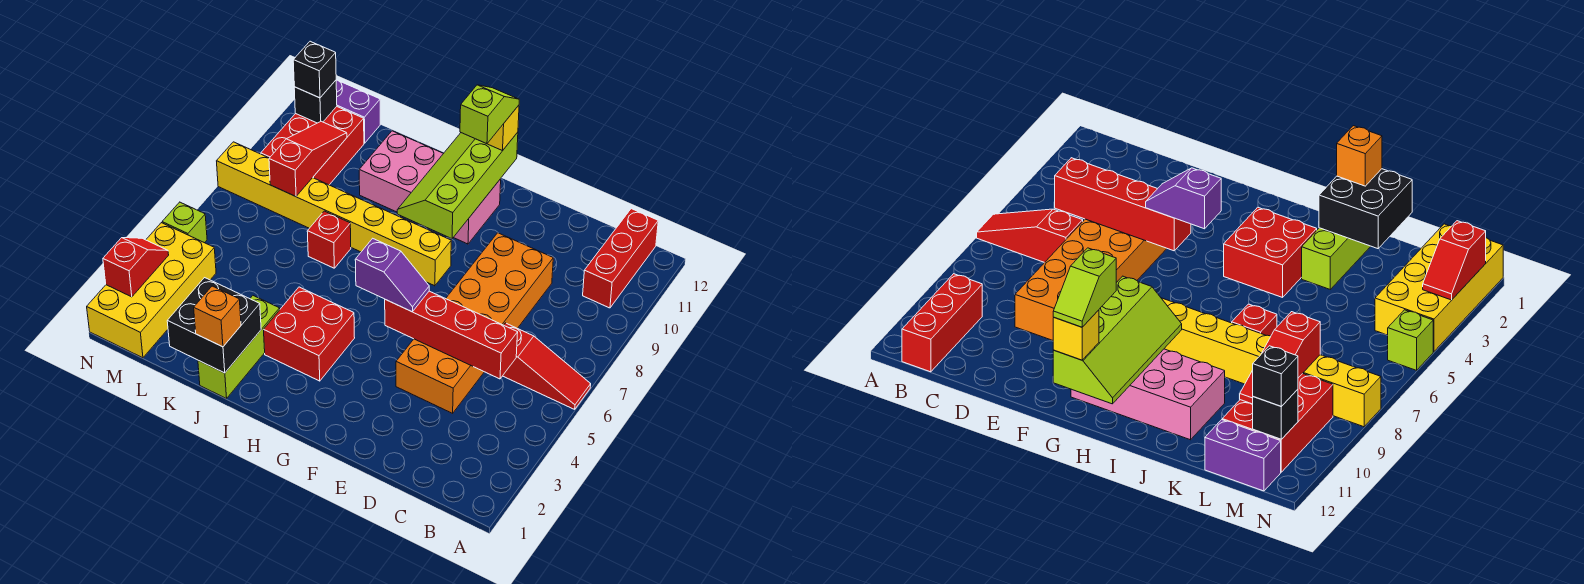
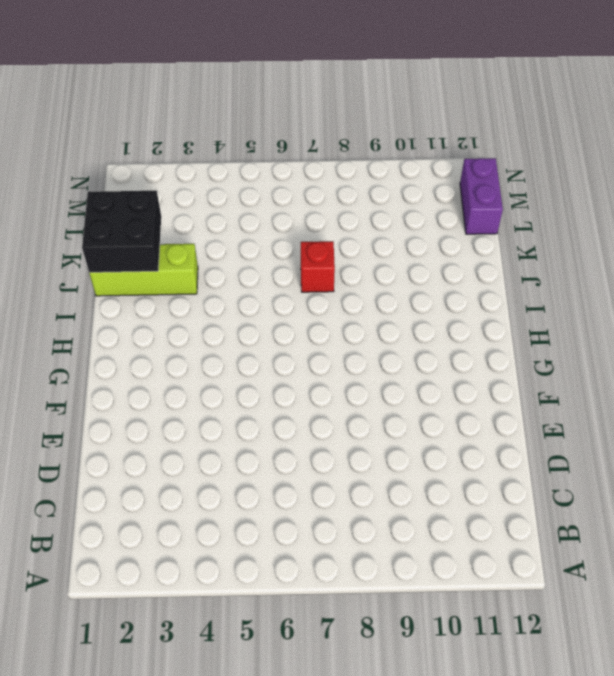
none -> red slope A6:C6 level 1 top C
none -> red brick B10:B12 level 1
none -> orange brick D4:E9 level 1

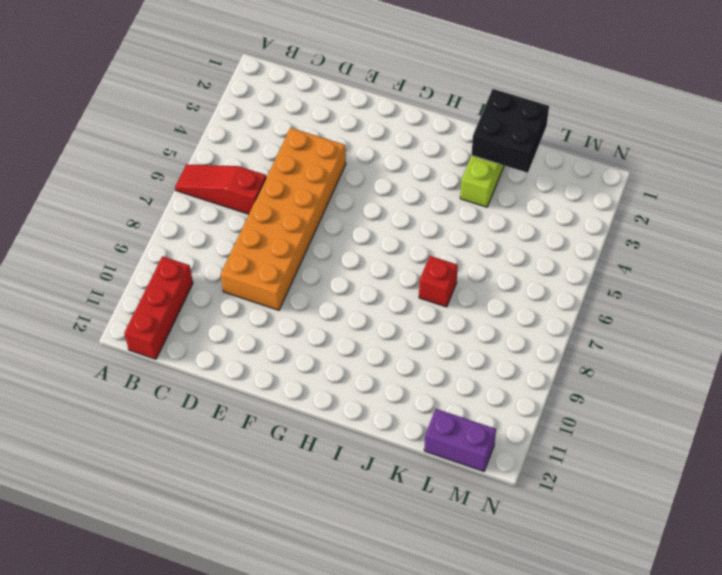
none -> yellow brick G8:N8 level 1
none -> pink brick G10:J11 level 1
none -> red brick H3:I4 level 1

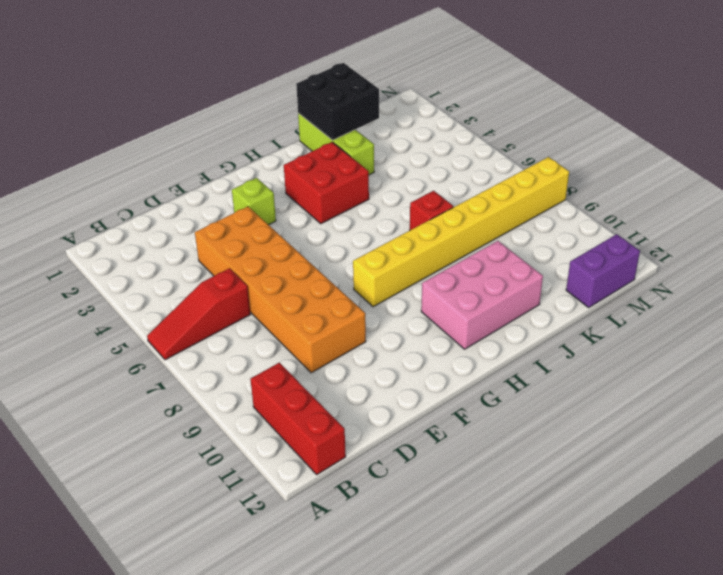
lime brick F3 level 1 -> lime brick N5 level 1
pink brick H10:J11 level 1 -> pink brick G10:J11 level 1
none -> red brick L9:M11 level 1
none -> yellow brick M1:N4 level 1
none -> red brick C5:F5 level 2

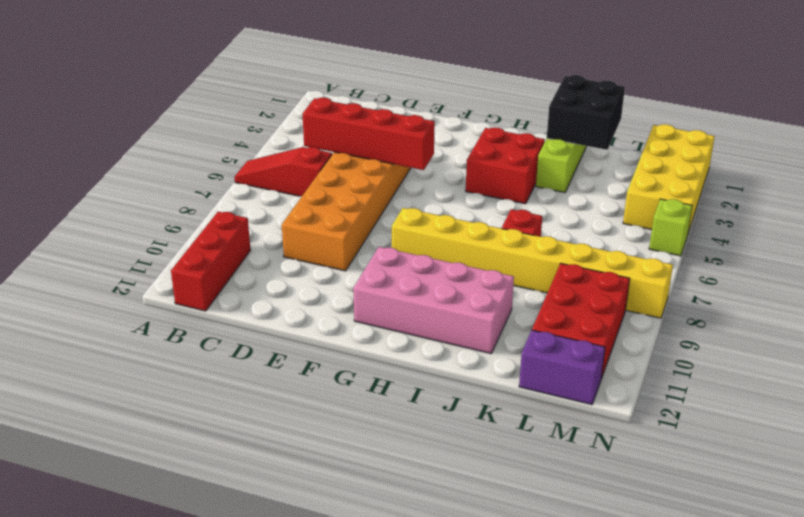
none -> lime slope G9:H12 level 2 top G
none -> red slope L8:L10 level 2 top 8
none -> black brick M11 level 2

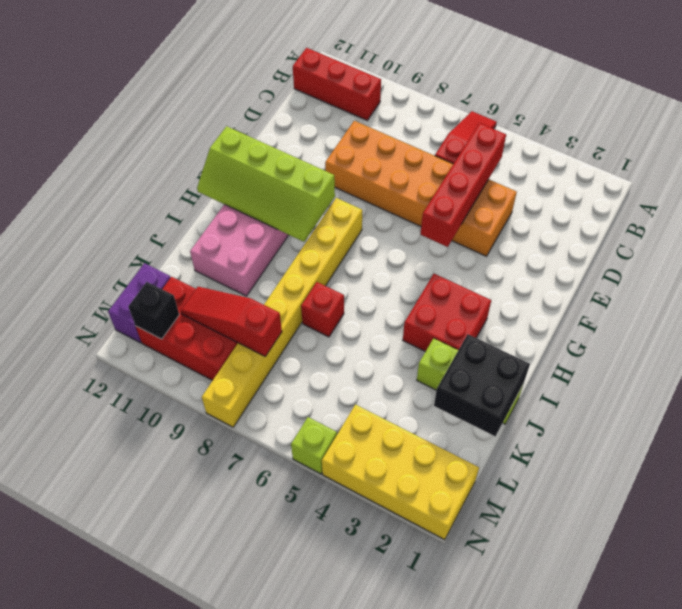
none -> red slope N2:N3 level 2 top 2
none -> purple slope F5:G5 level 3 top G
none -> yellow brick G12 level 3

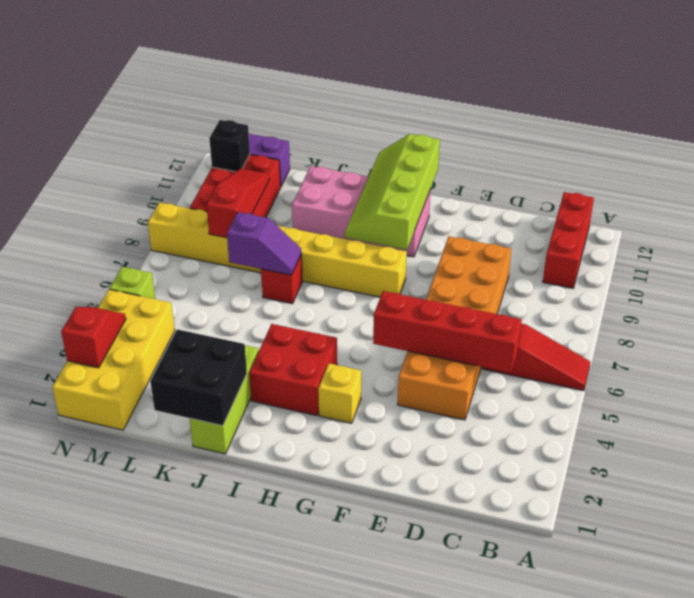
yellow brick G3 level 1 -> yellow brick G12 level 3
purple slope J7:K7 level 2 top K -> purple slope F5:G5 level 3 top G
none -> orange brick J1 level 3
none -> black brick M11 level 3
none -> lime slope G11:G12 level 4 top 11

